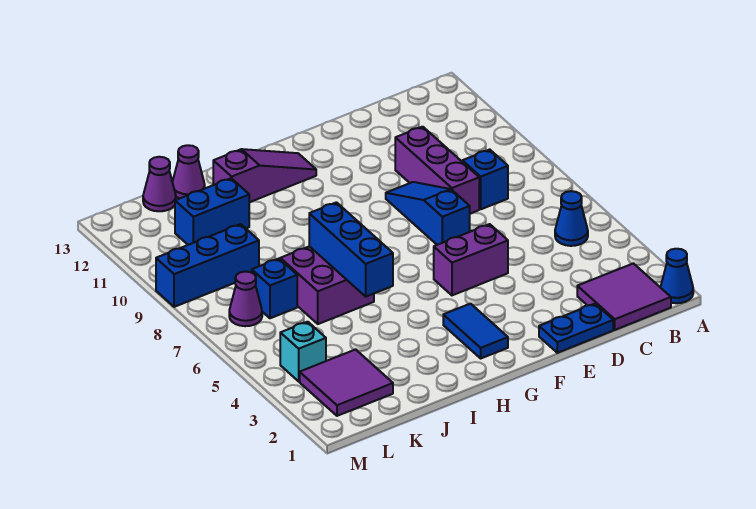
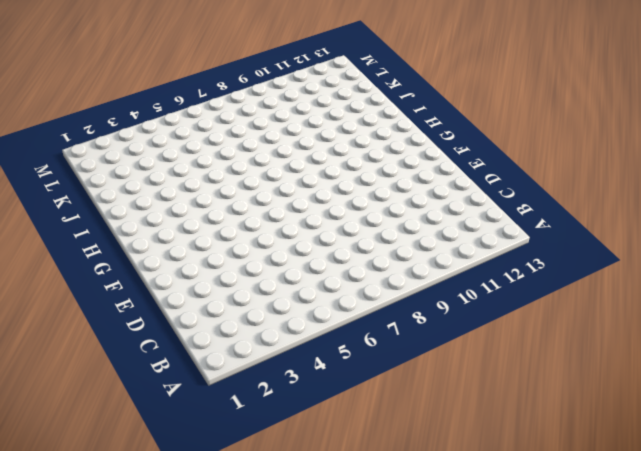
none -> blue cone A1 level 1
none -> purple tile B1:C2 level 1
none -> blue cone B5 level 1

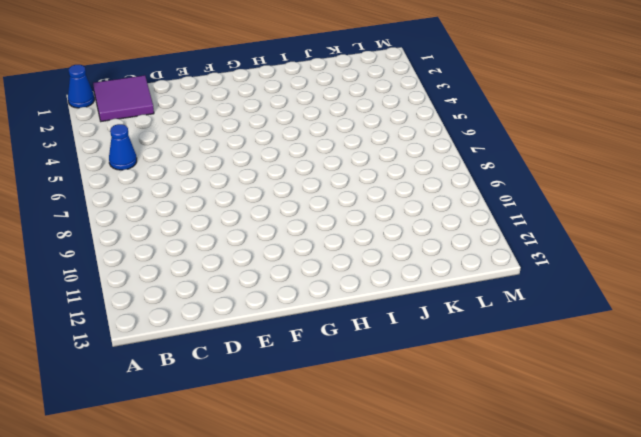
none -> blue brick C8 level 1
none -> blue plate D1:E1 level 1
none -> purple brick D8:D10 level 1

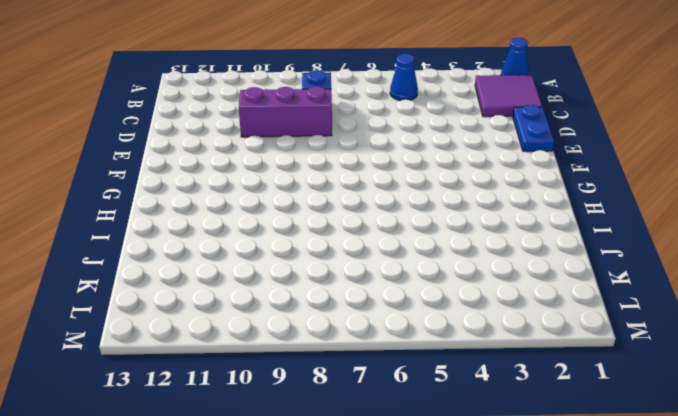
none -> purple brick E5:F5 level 1
none -> blue slope E7:E9 level 1 top 7
none -> blue tile G2:G3 level 1

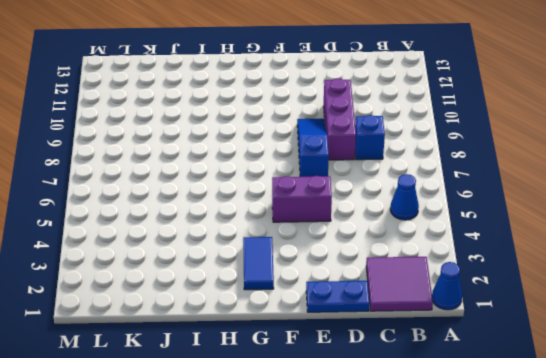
none -> purple slope G12:I12 level 1 top I
none -> purple brick I6:J7 level 1
none -> blue brick J11:K11 level 1

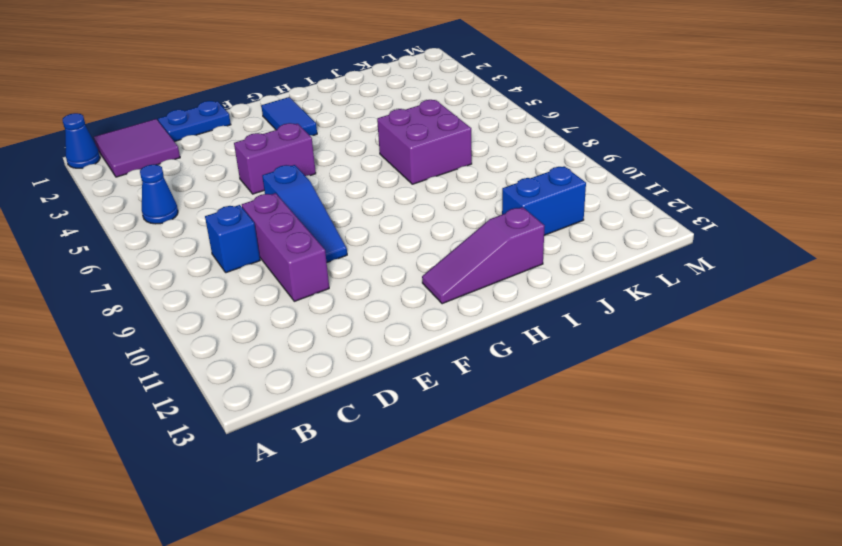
none -> purple cone J13 level 1
none -> purple tile K2:L3 level 1
none -> blue brick K7 level 1

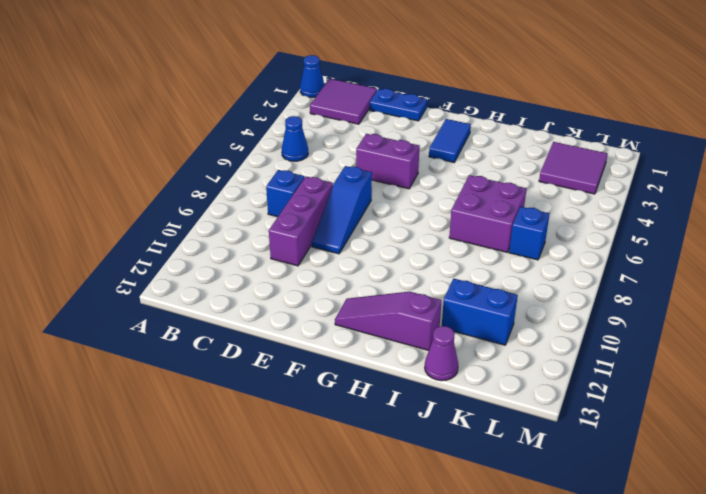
none -> blue brick K9:M9 level 1
none -> purple cone K13 level 1
none -> cyan brick L4 level 1

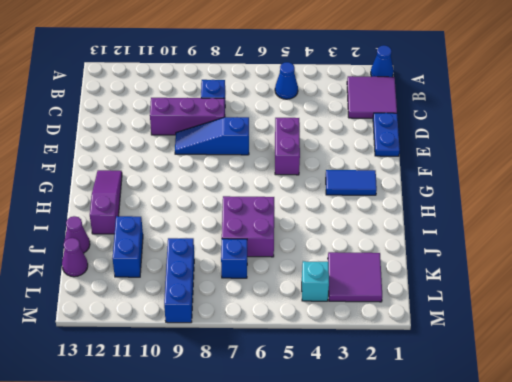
none -> purple cone L7 level 1
none -> blue brick I5:I7 level 2

